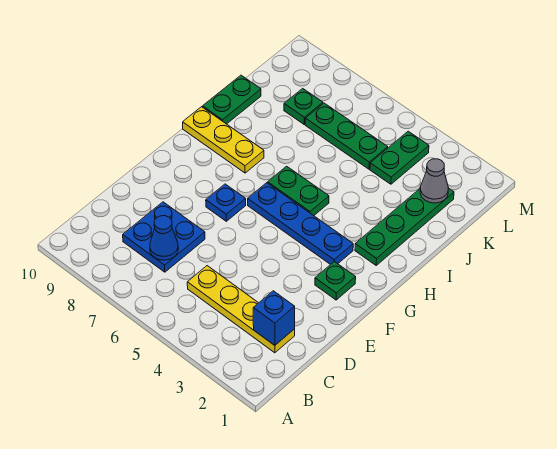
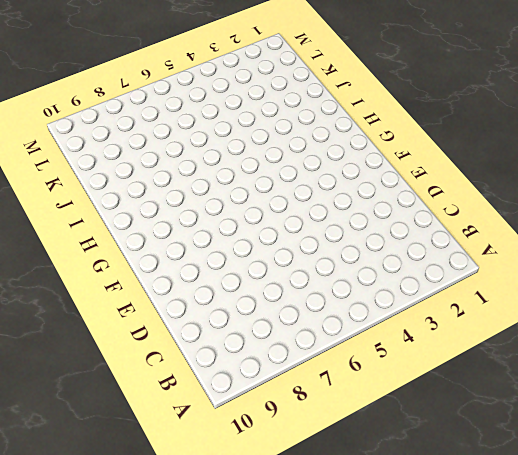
none -> yellow plate C2:C5 level 1
none -> blue plate C7:D8 level 1
none -> green plate F2 level 1

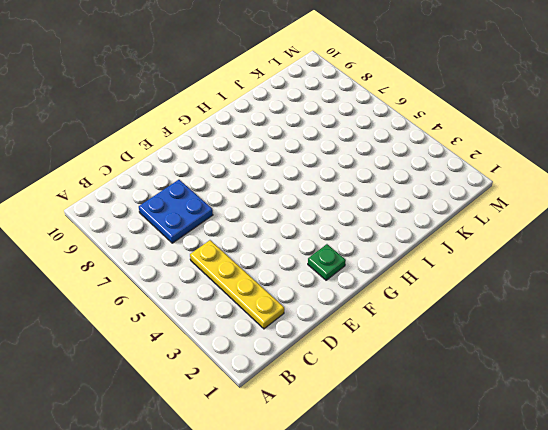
none -> blue plate F7 level 1
none -> blue plate G3:G6 level 1
none -> green plate H2:K2 level 1

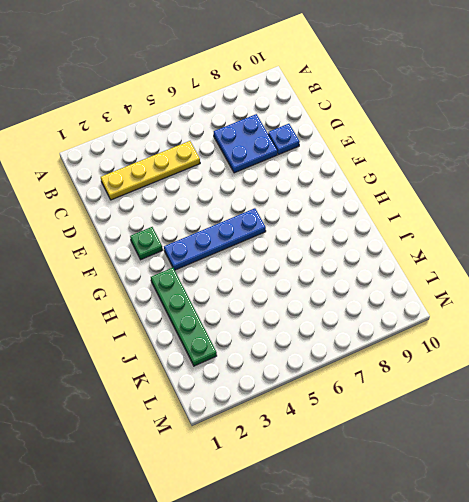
blue plate D9 level 1 -> blue plate F7 level 1
none -> green plate H5:H6 level 1
none -> yellow plate H8:H10 level 1
none -> green plate I10:J10 level 1

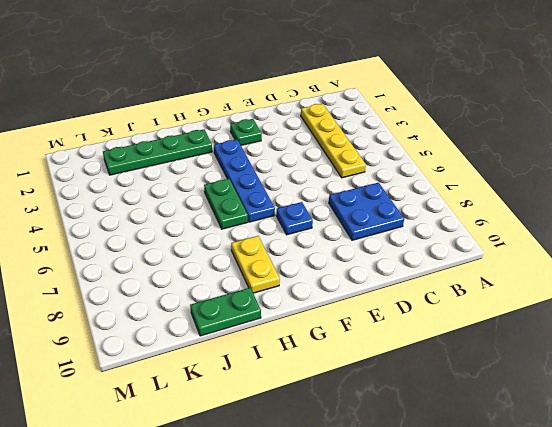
yellow plate H8:H9 level 1 -> yellow plate H8:H10 level 1
none -> green plate K4:L4 level 1
none -> green plate K5:K7 level 1
none -> green plate K8 level 1

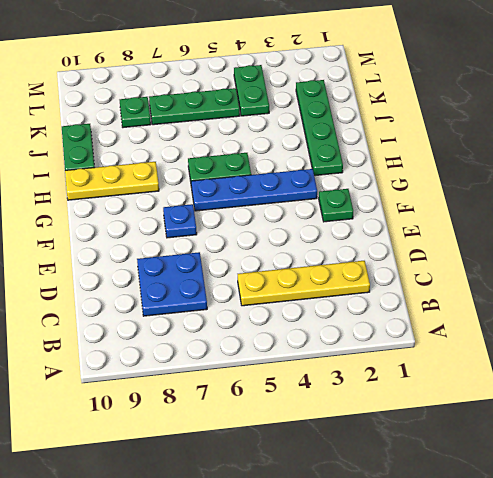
none -> blue brick C2 level 2
none -> blue cone C7 level 2
none -> grey cone K2 level 2

